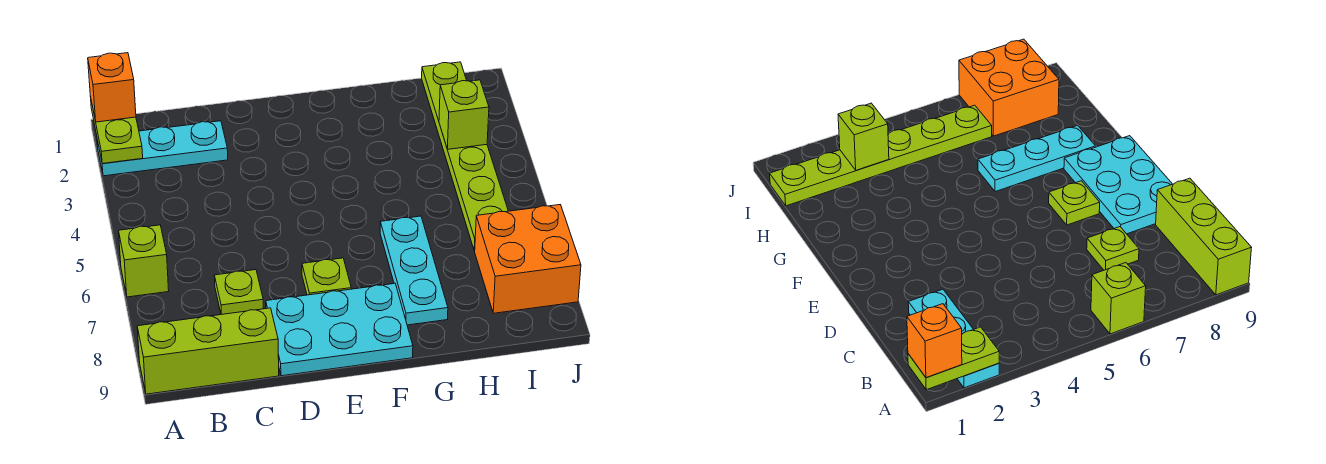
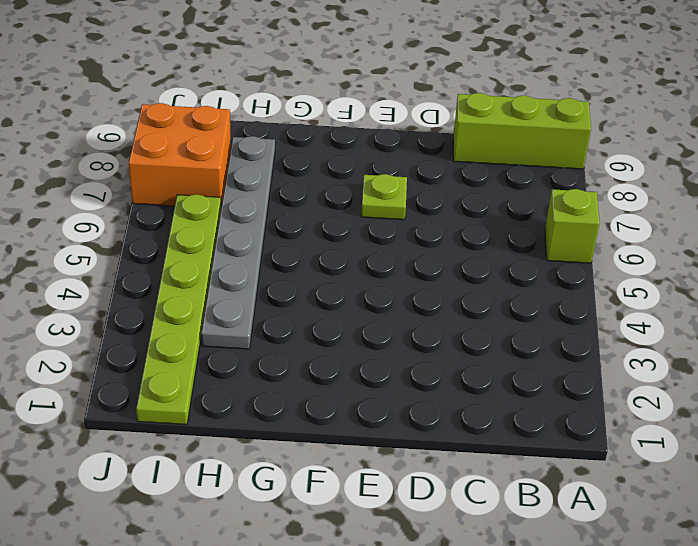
grey plate H3:H8 level 1 -> none
none -> cyan plate A2:C2 level 1
none -> lime plate C7 level 1
none -> cyan plate D8:F9 level 1

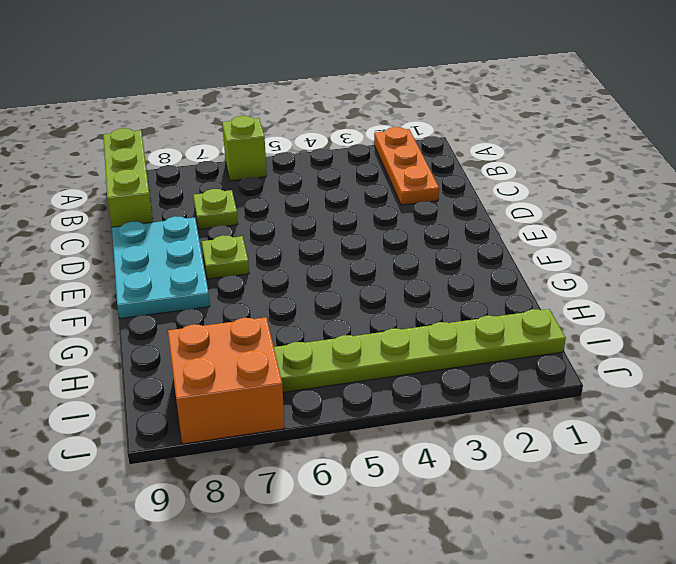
orange plate A2:C2 level 1 -> cyan plate A2:C2 level 1
none -> cyan plate G6:G8 level 1
none -> lime plate A1:A2 level 2
none -> lime brick I3 level 2

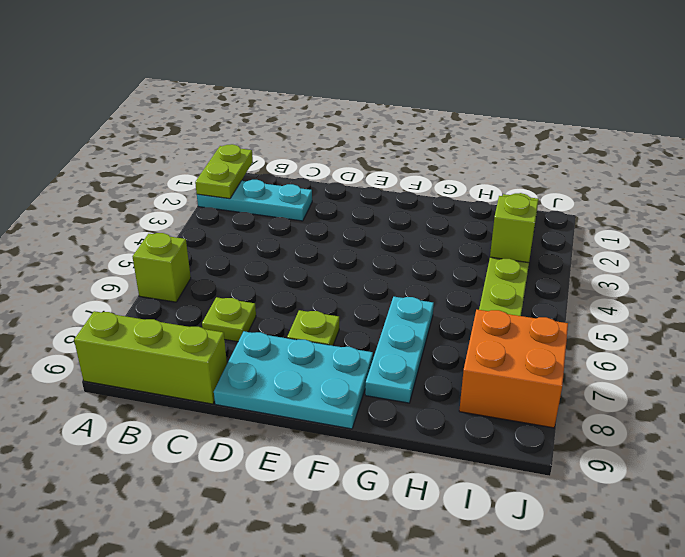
none -> orange brick A1 level 3

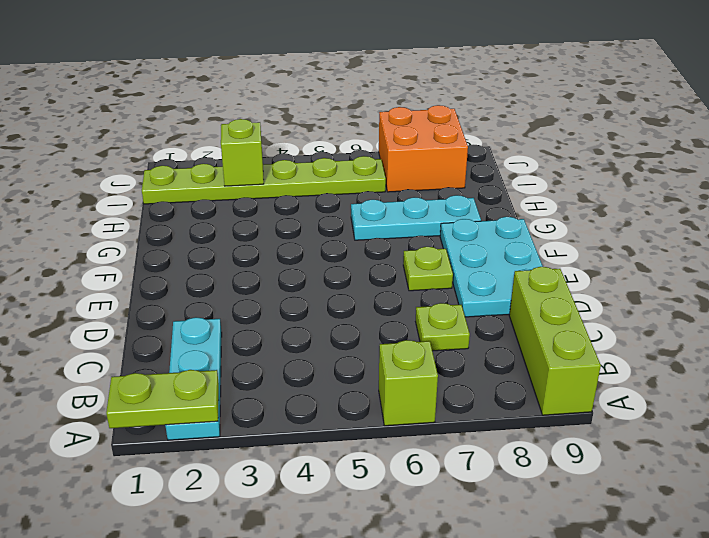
none -> orange brick A1 level 3

